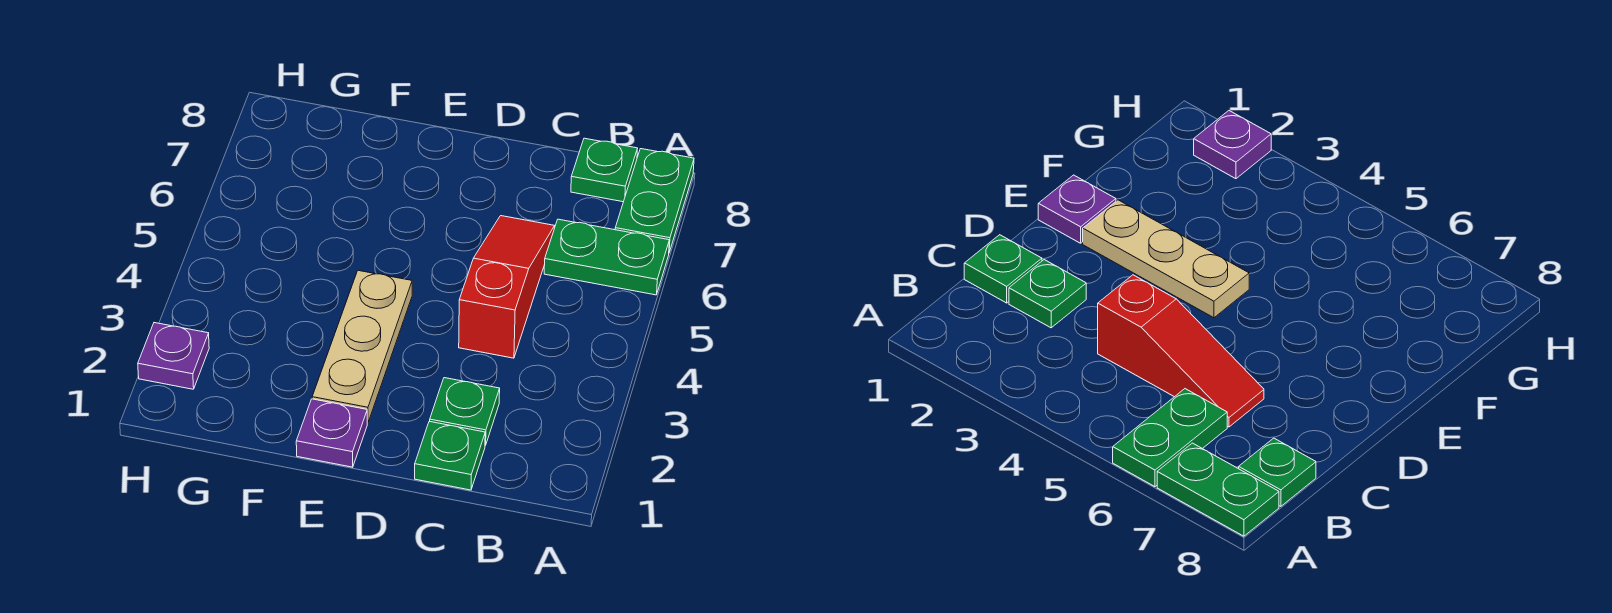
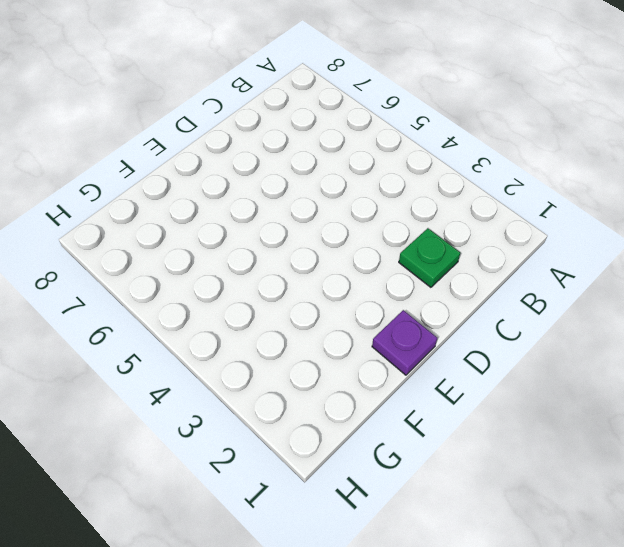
none -> green plate A6:B6 level 1
none -> green plate A7:A8 level 1

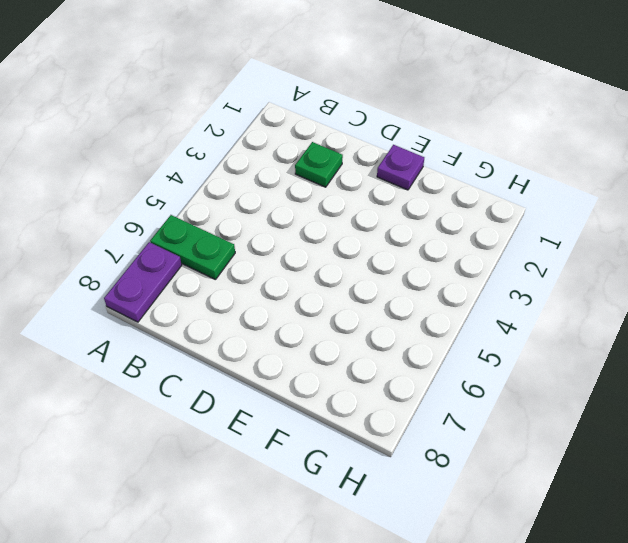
purple plate A7:A8 level 1 -> green plate A7:A8 level 1
none -> green plate B8 level 1
none -> green plate C1 level 1

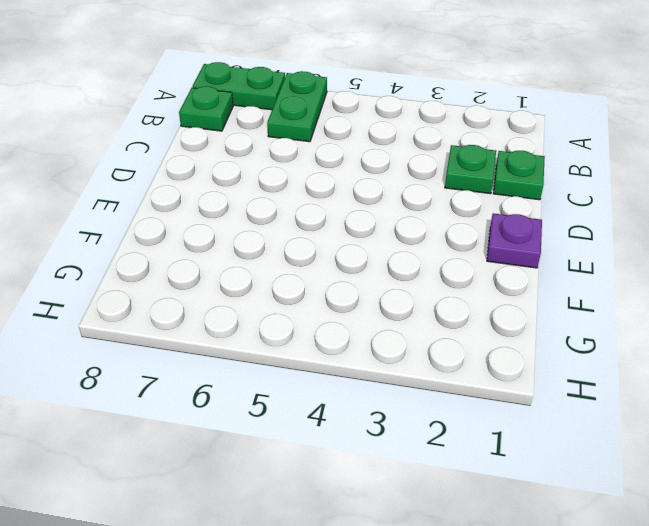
none -> red slope C4:C6 level 1 top 4
none -> tan plate E2:E4 level 1

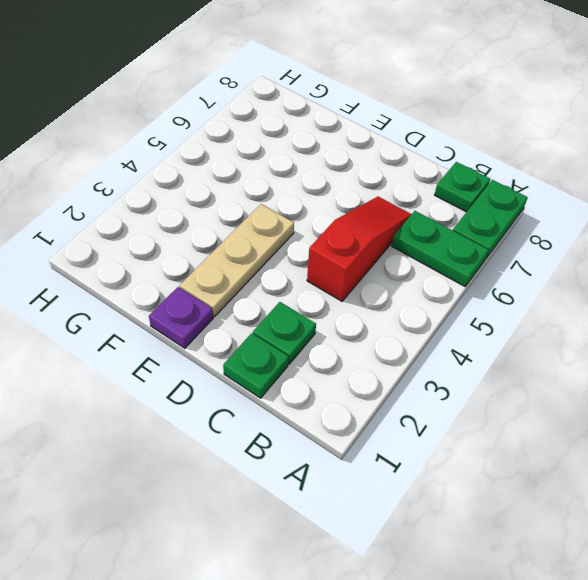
none -> purple plate H2 level 1

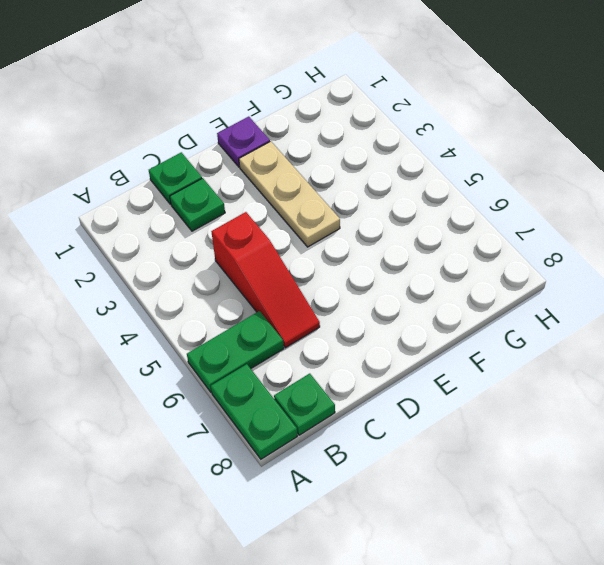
none -> purple plate H2 level 1

